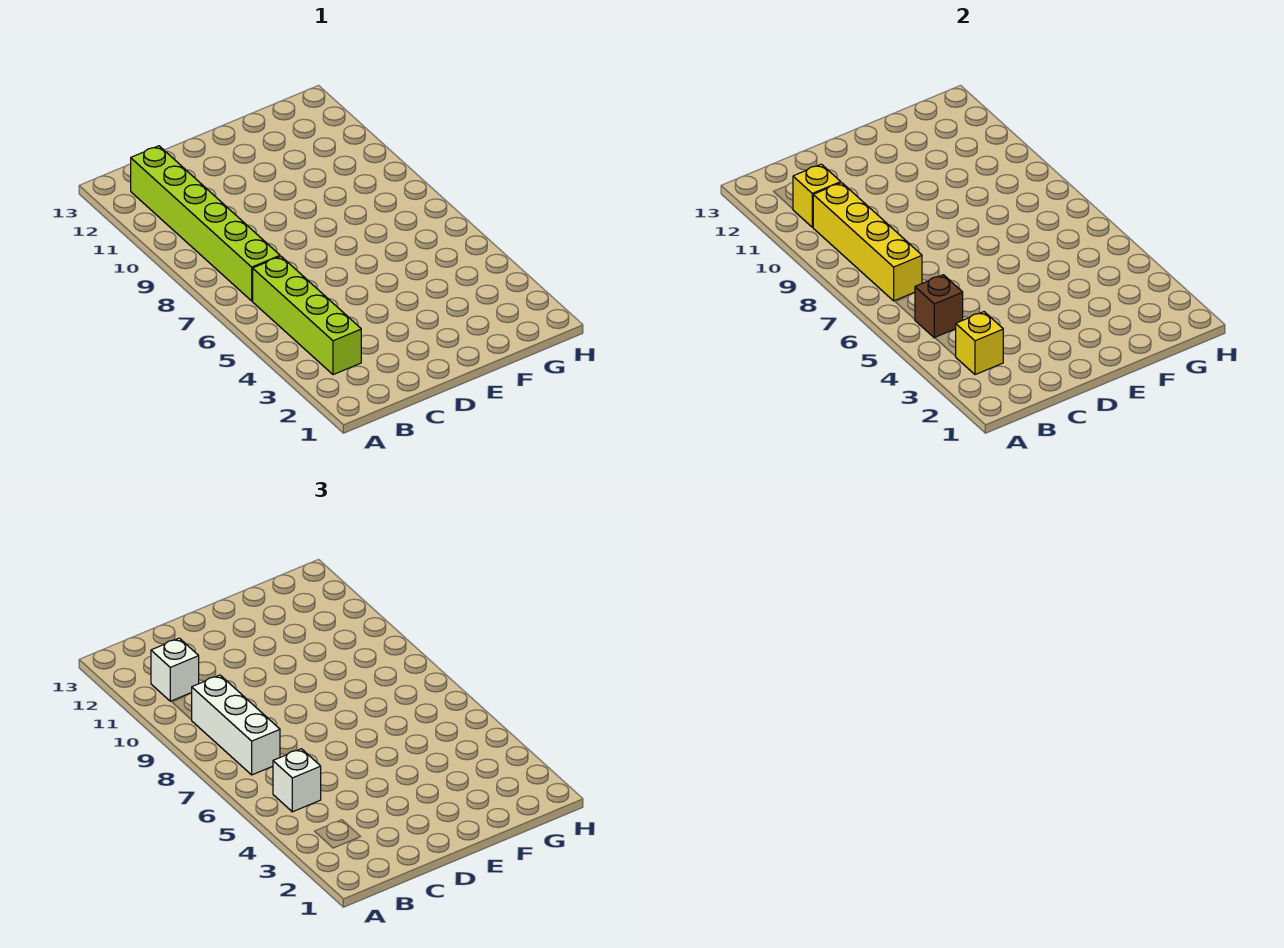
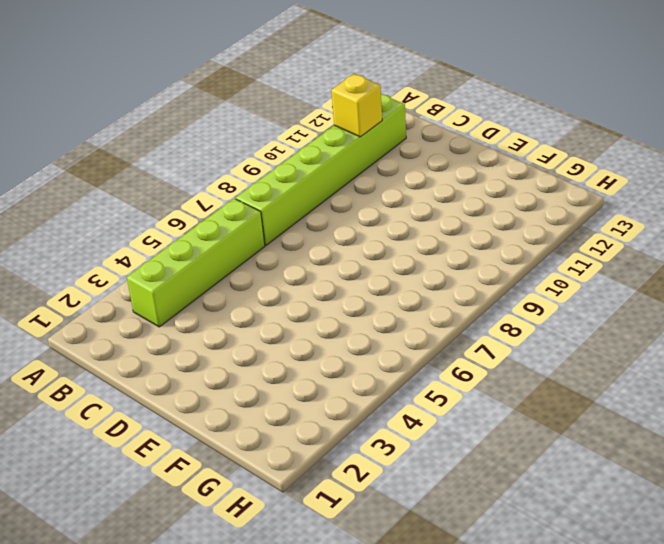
none -> yellow brick B3 level 2
none -> brown brick B5 level 2

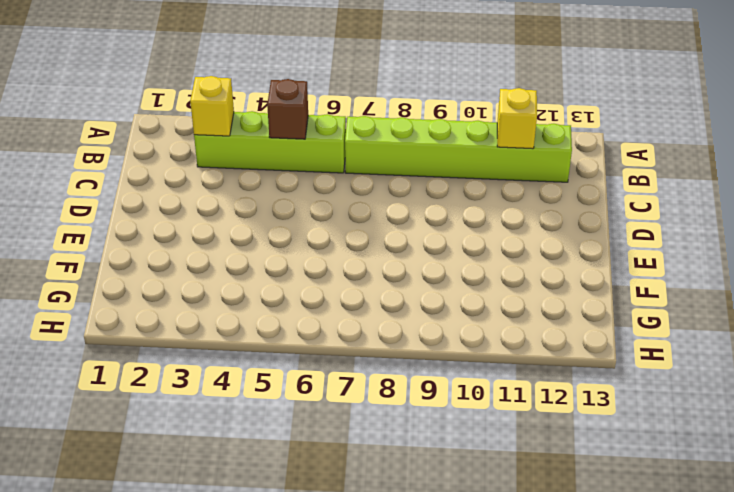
none -> yellow brick B7:B10 level 2
none -> white brick B5 level 3

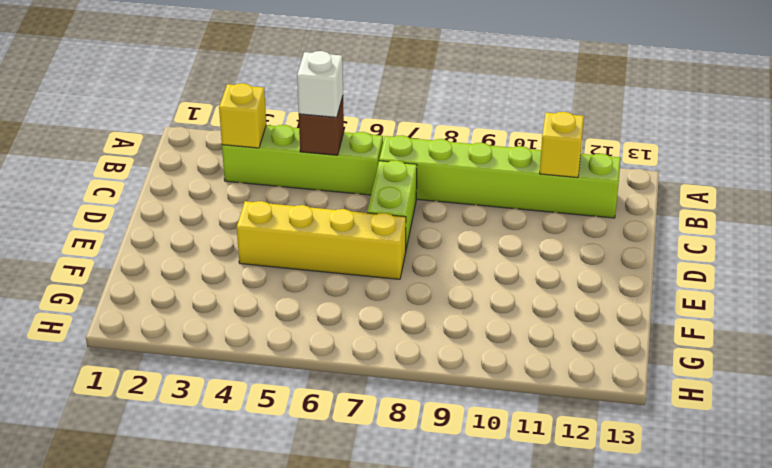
lime brick C7:D7 level 1 -> none
yellow brick E4:E7 level 1 -> yellow brick B7:B10 level 2
none -> white brick B7:B9 level 3
none -> white brick B11 level 3

